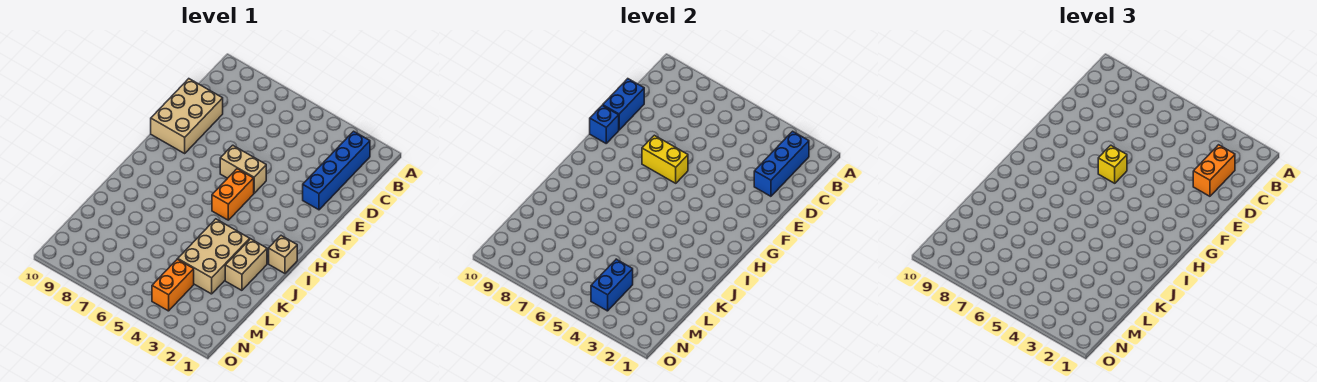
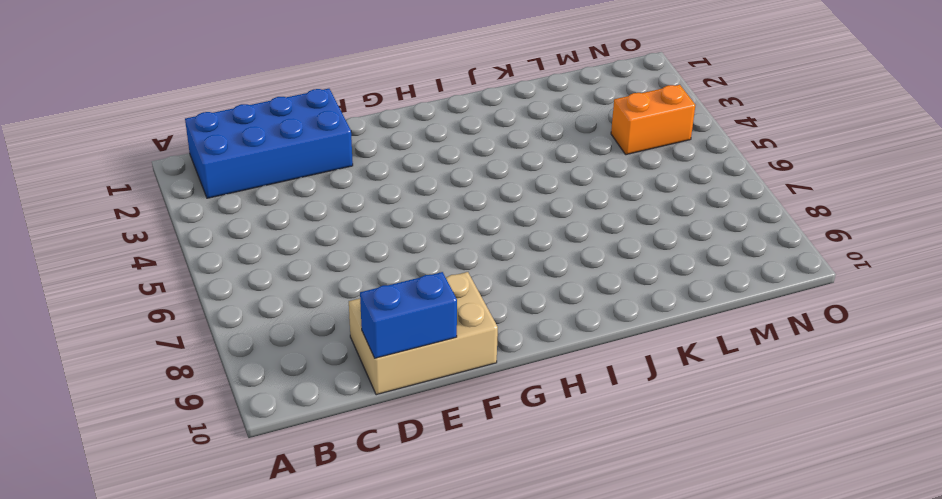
blue brick B1:E2 level 1 -> blue brick B2:E2 level 1
none -> tan brick F5:F6 level 1
none -> orange brick G5:H5 level 1
none -> tan brick I1 level 1

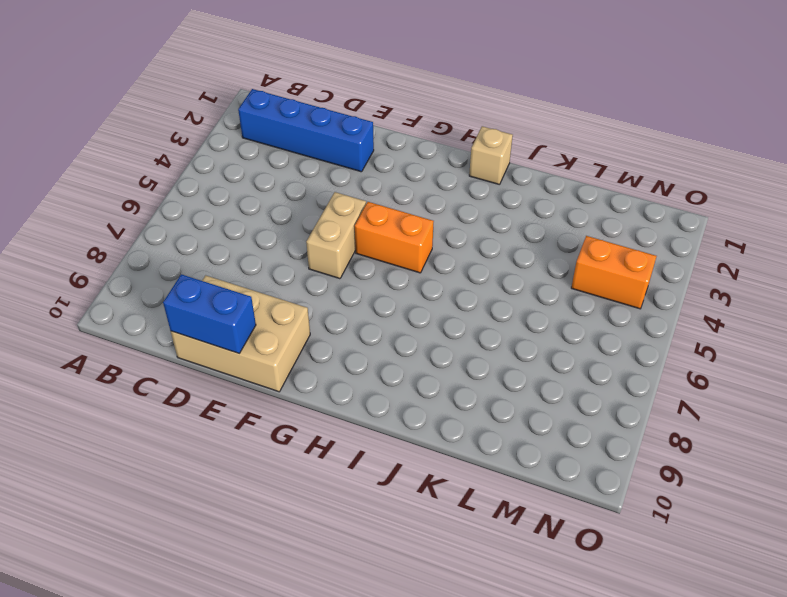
none -> tan brick J2:K2 level 1
none -> tan brick J3:L4 level 1
none -> blue brick B2:D2 level 2

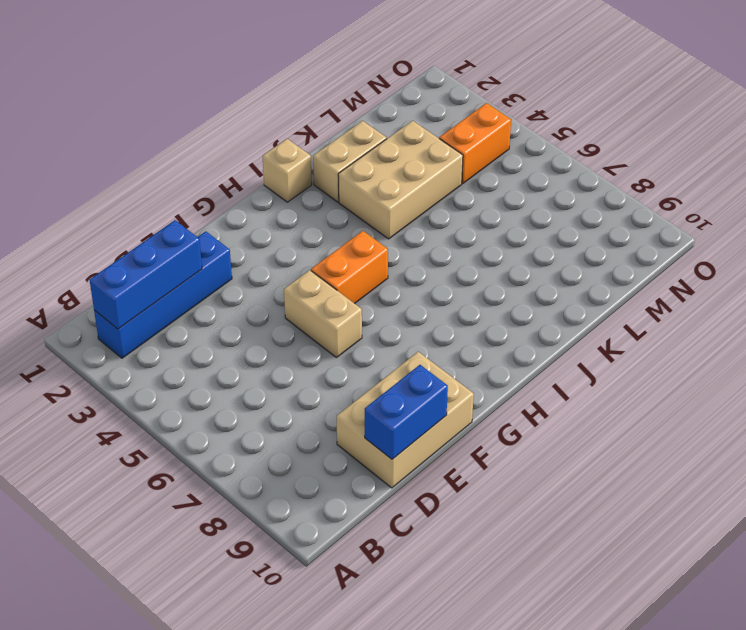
none -> yellow brick F6:F7 level 2
none -> blue brick F10 level 2
none -> blue brick M4:N4 level 2

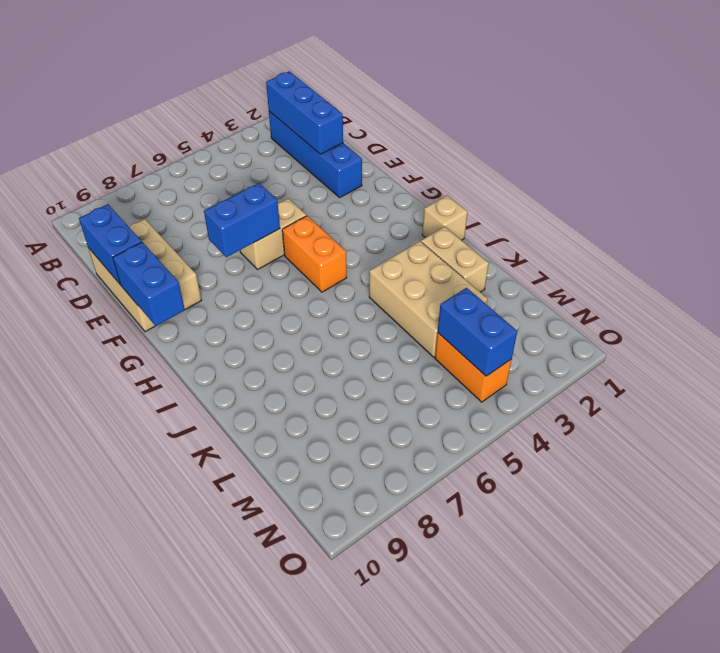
blue brick F6:F7 level 2 -> yellow brick F6:F7 level 2
blue brick F10:G10 level 2 -> blue brick F10 level 2
none -> orange brick C2:D2 level 3
none -> yellow brick F6 level 3

